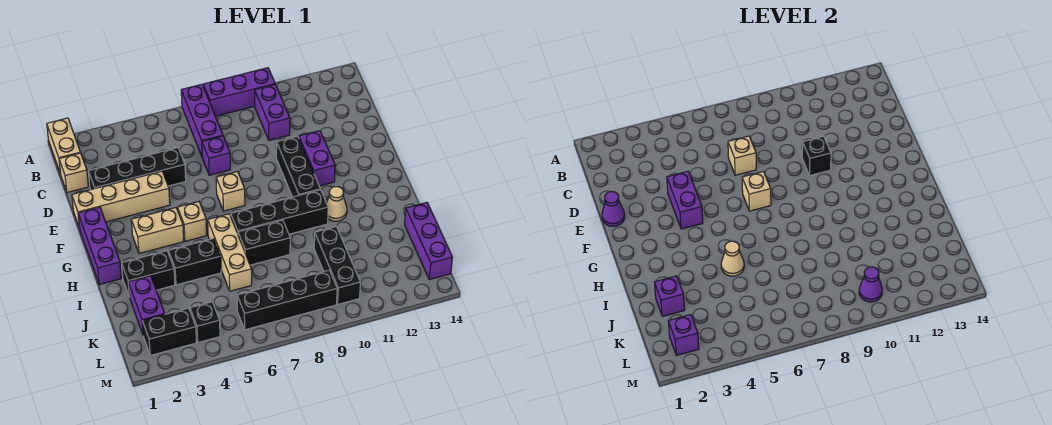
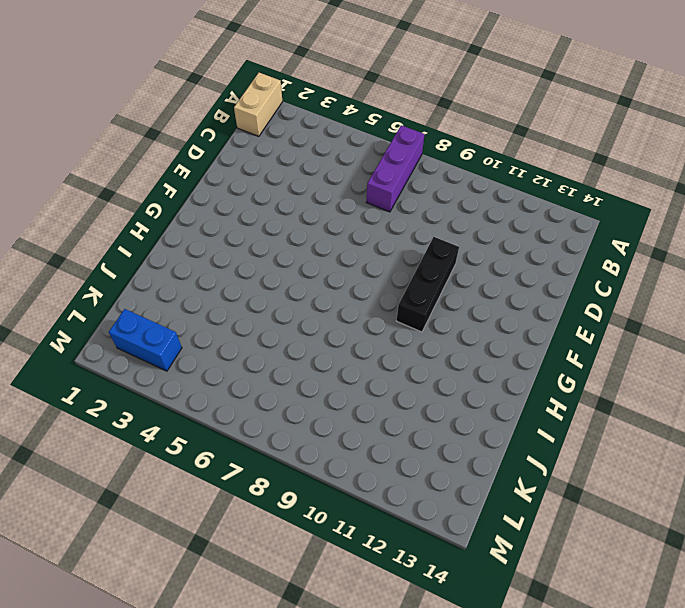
blue brick L2:L3 level 1 -> black brick L2:L3 level 1
none -> purple brick A8:A10 level 1
none -> purple brick B10:C10 level 1
none -> tan brick C1 level 1
none -> black brick D2:D5 level 1

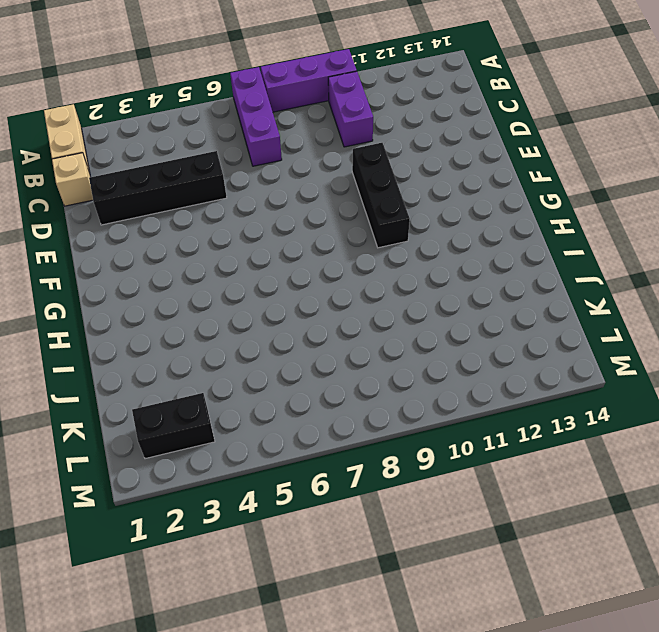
none -> purple brick D7 level 1
none -> tan brick E1:E4 level 1
none -> purple brick E11:F11 level 1
none -> purple brick F1:H1 level 1

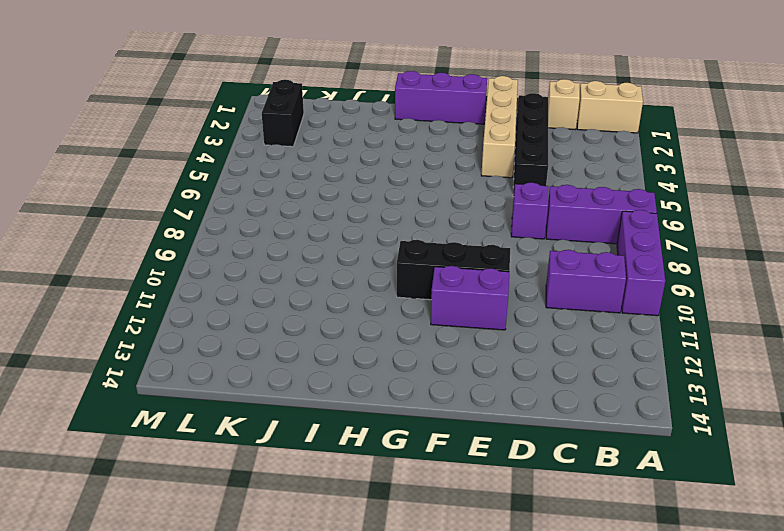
none -> tan brick F7 level 1
none -> tan brick G3:G4 level 1
none -> tan brick G5 level 1
none -> tan brick H6:J6 level 1

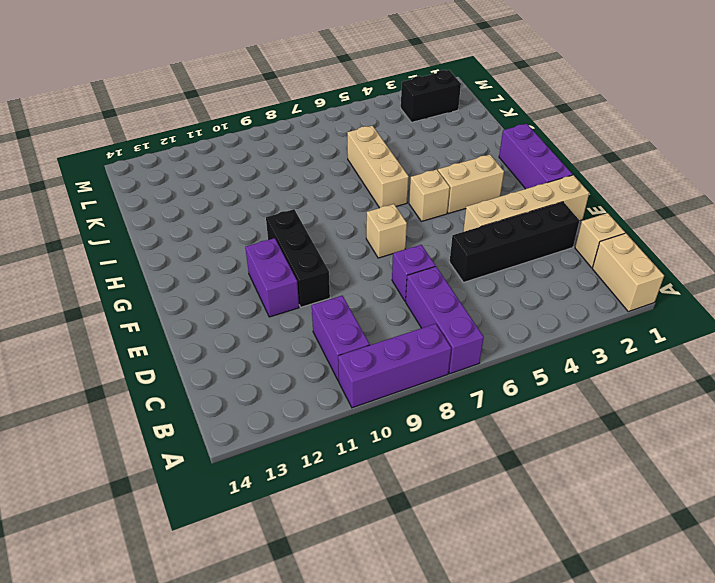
none -> black brick H7:H10 level 1
none -> tan cone H11 level 1
none -> black brick I2:I3 level 1
none -> black brick I4:I5 level 1

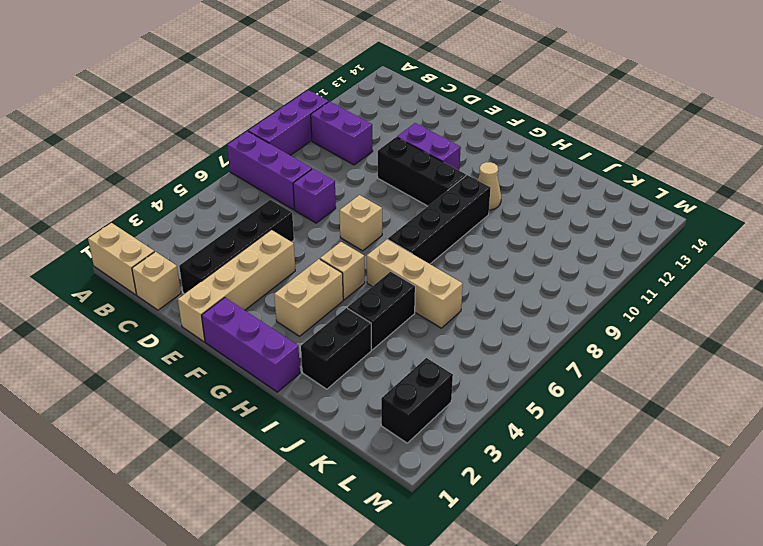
none -> black brick I7:I8 level 1
none -> purple brick J2:K2 level 1
none -> black brick J10:L10 level 1
none -> purple brick J14:L14 level 1

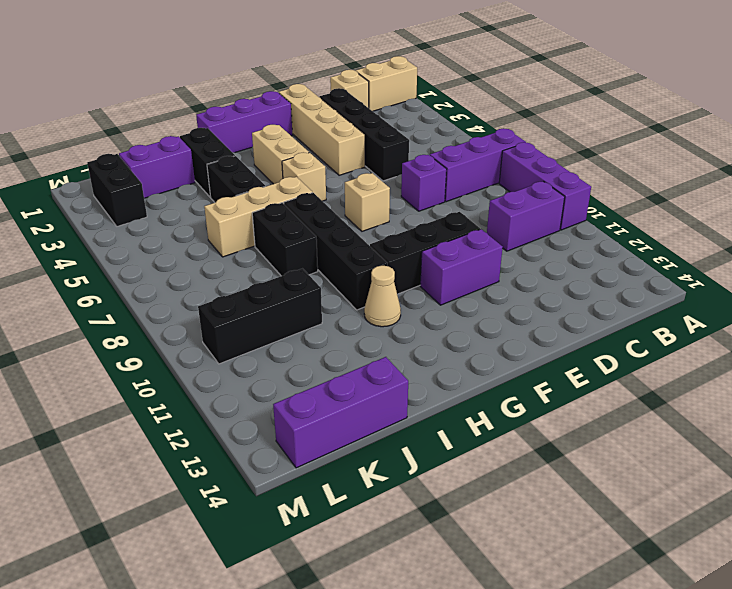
none -> black brick L4 level 1
none -> black brick L6:L9 level 1
none -> tan brick D7 level 2
none -> purple cone E1 level 2

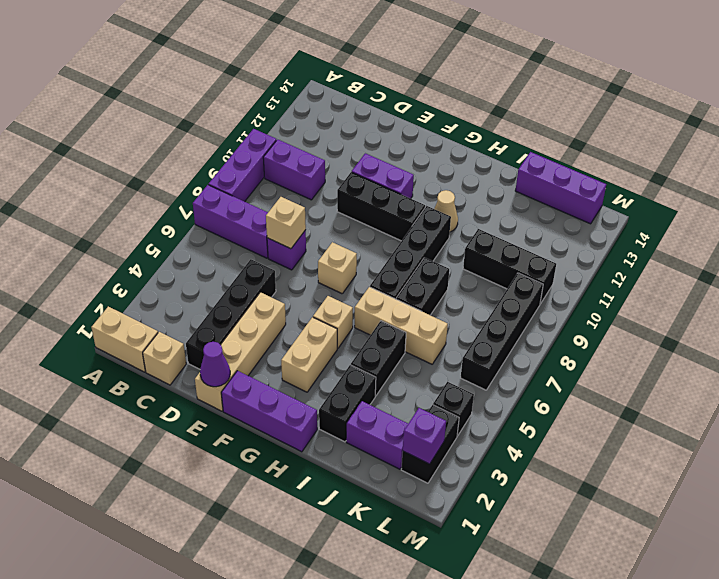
none -> purple brick E4:F4 level 2
none -> black brick E10 level 2
none -> tan brick F7 level 2
none -> tan cone I5 level 2

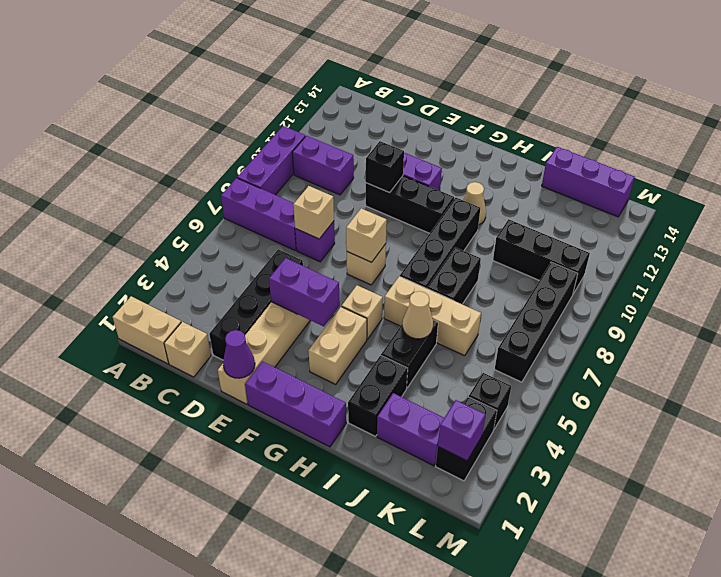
none -> purple brick J2 level 2
none -> purple cone L10 level 2

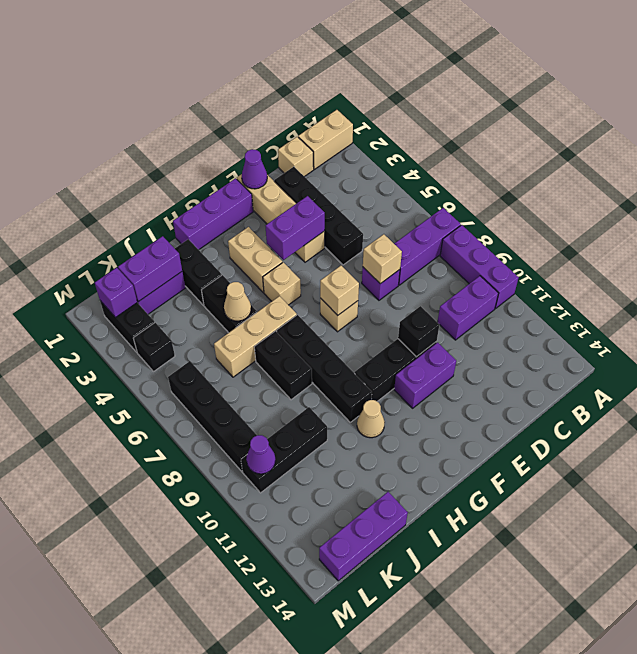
purple brick J2:K2 level 2 -> purple brick J2 level 2

